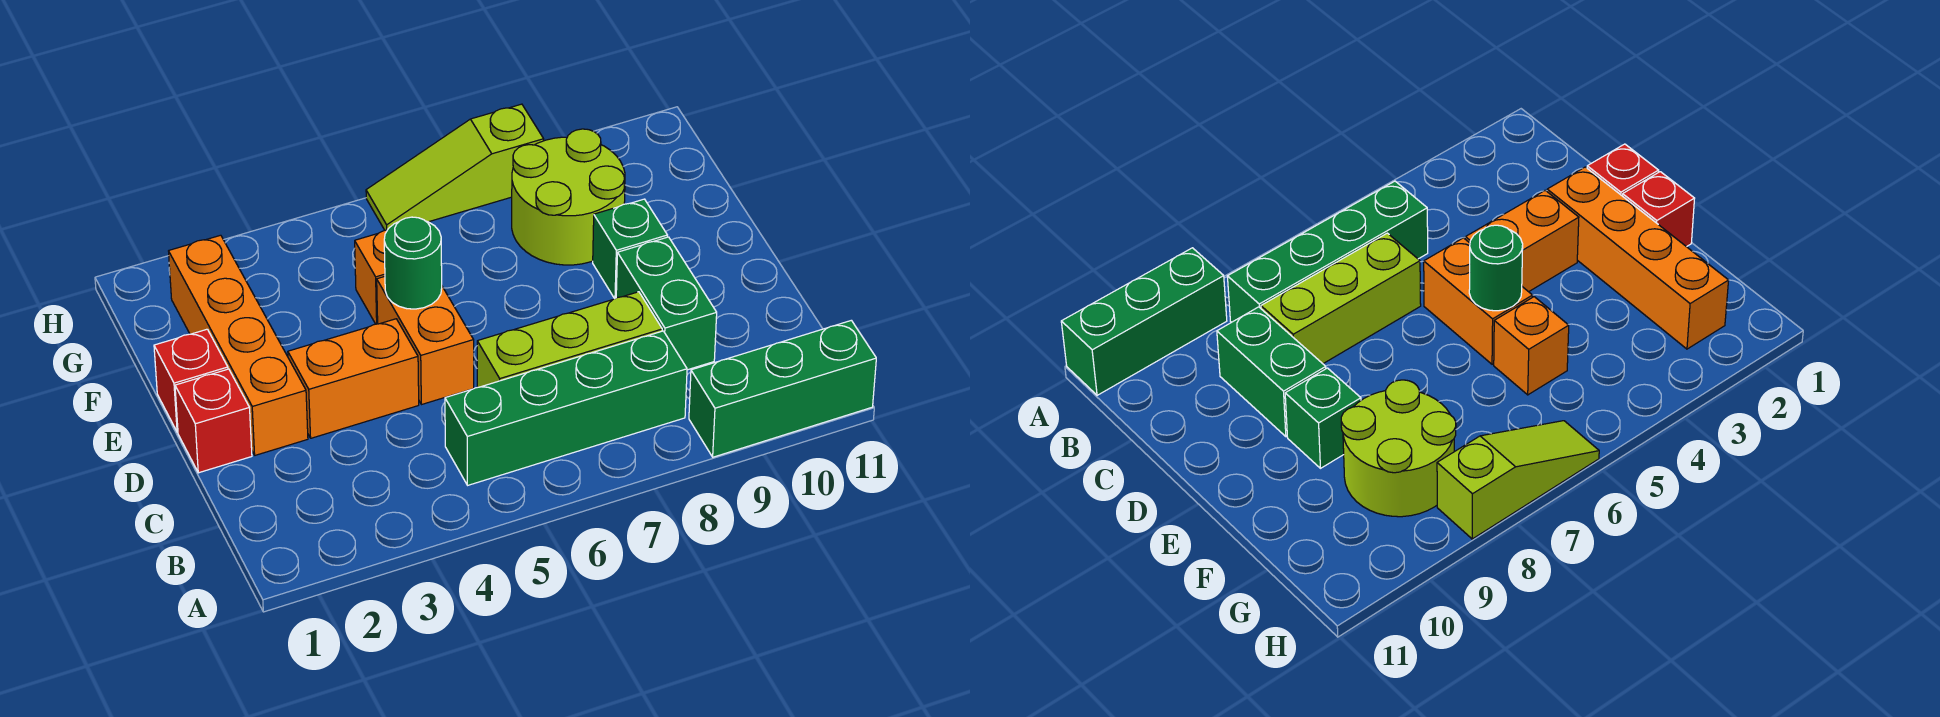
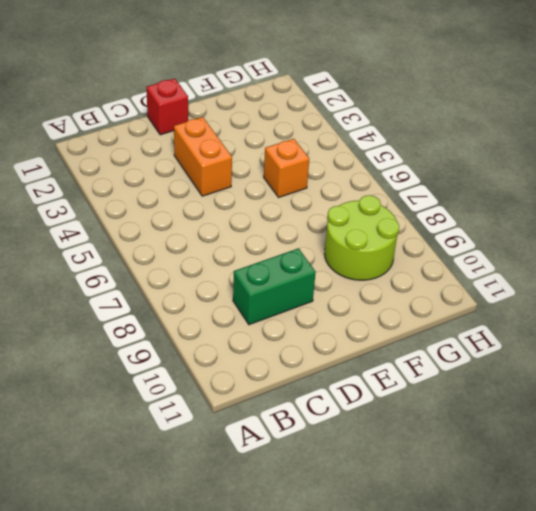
none -> green brick A9:A11 level 1
none -> green brick B5:B8 level 1
none -> lime brick C6:C8 level 1

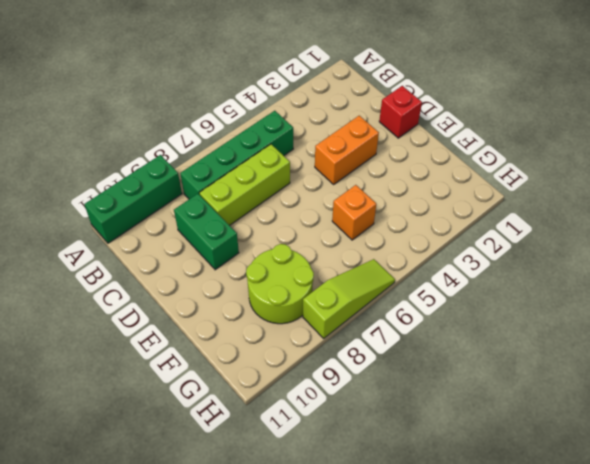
none -> orange brick D2:G2 level 1
none -> orange brick D5:E5 level 1
none -> red brick E1 level 1

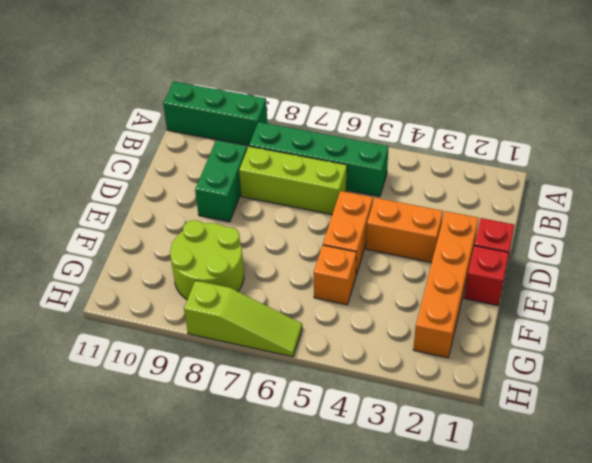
none -> green brick E9 level 1
none -> green round brick E5 level 2

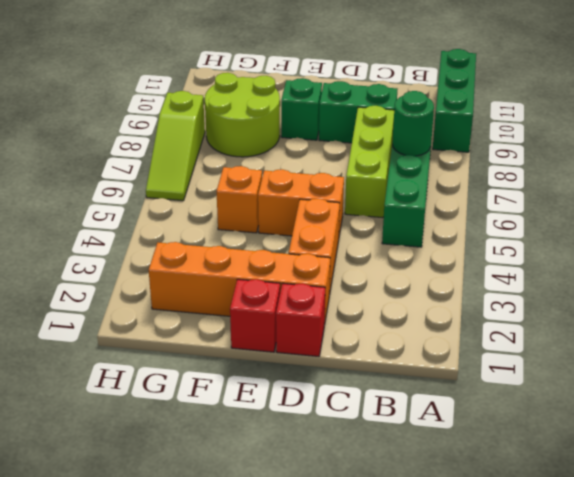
green round brick B7 level 2 -> green round brick E5 level 2

